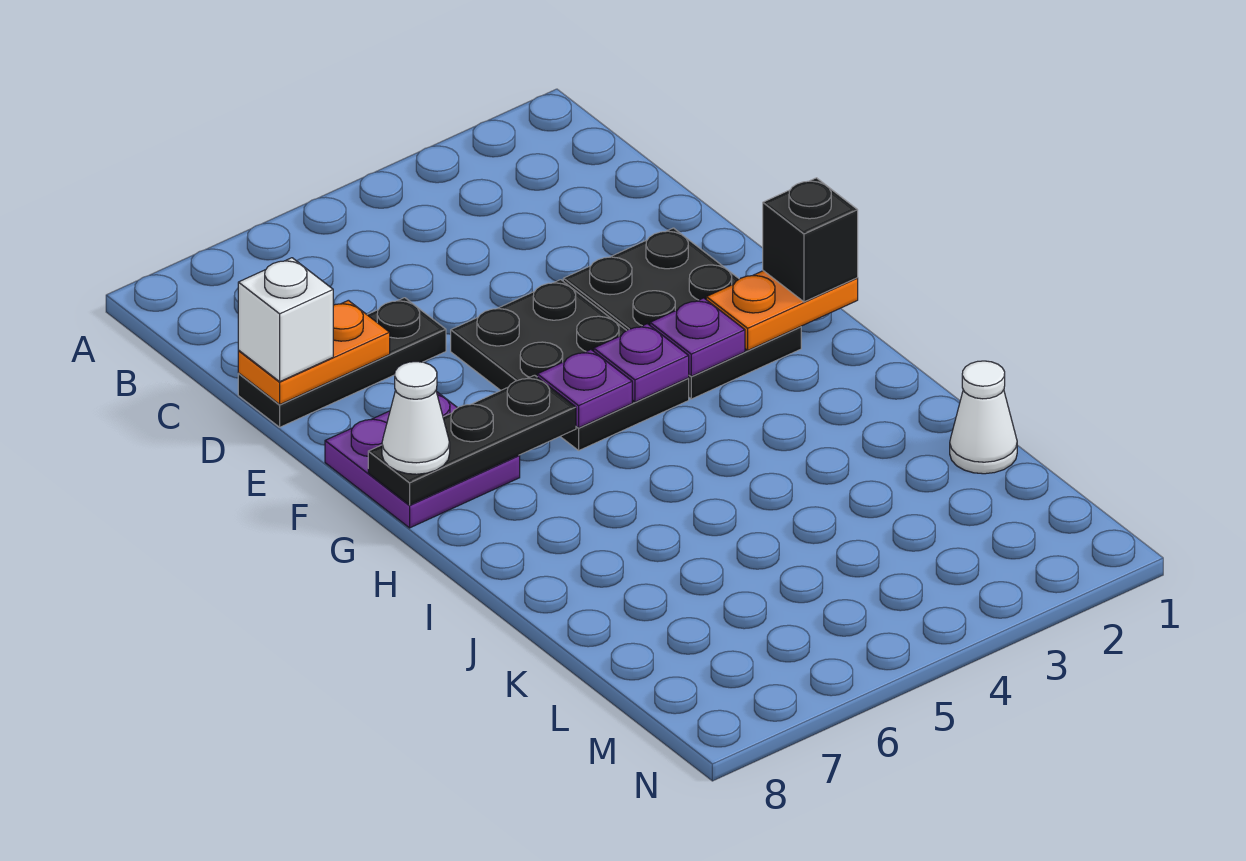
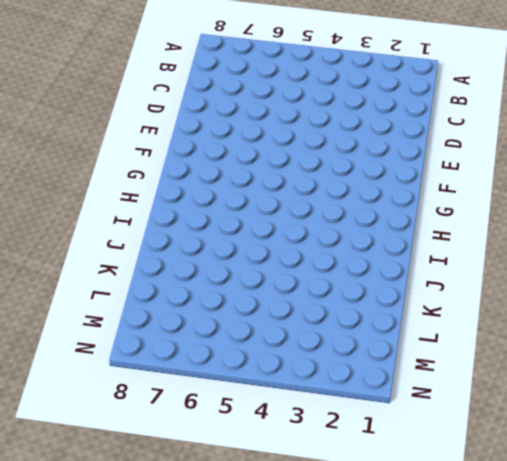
none -> black plate D6:D8 level 1
none -> black plate E2:G3 level 1
none -> black plate E4:G5 level 1

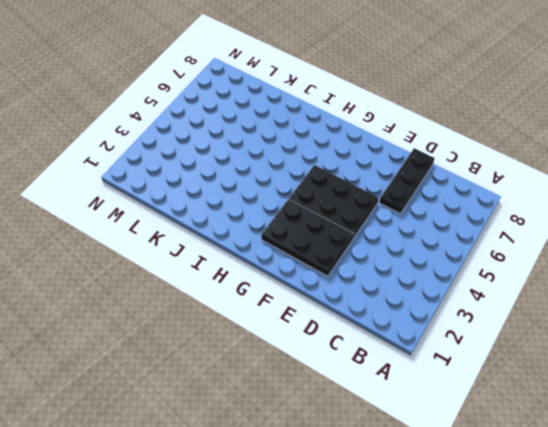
none -> purple plate F7:G8 level 1
none -> white cone K1 level 1
none -> orange plate D7:D8 level 2

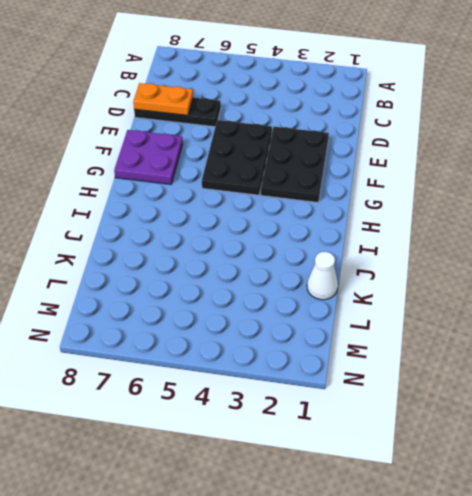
none -> orange plate G1:G2 level 2
none -> purple plate G3 level 2
none -> purple plate G4 level 2

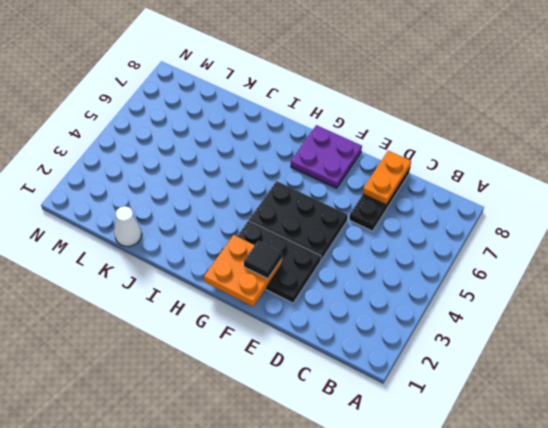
orange plate F1:G2 level 2 -> orange plate G1:G2 level 2
black tile F2 level 3 -> none
none -> purple plate G3 level 2
none -> purple plate G4 level 2
none -> purple plate G5 level 2

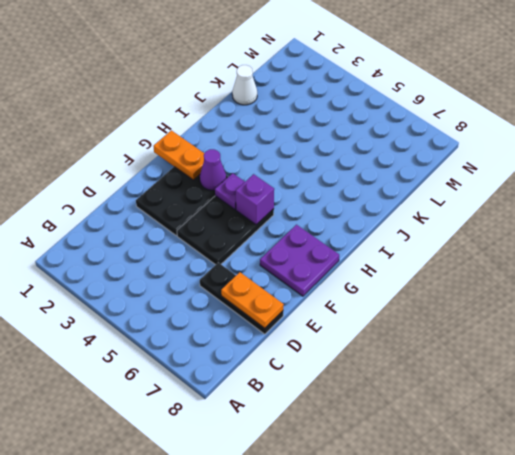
purple cone G3 level 2 -> purple plate G3 level 2
purple brick G5 level 2 -> purple plate G5 level 2
none -> black plate G6:G8 level 2
none -> white brick D8 level 3
none -> black brick G1 level 3

